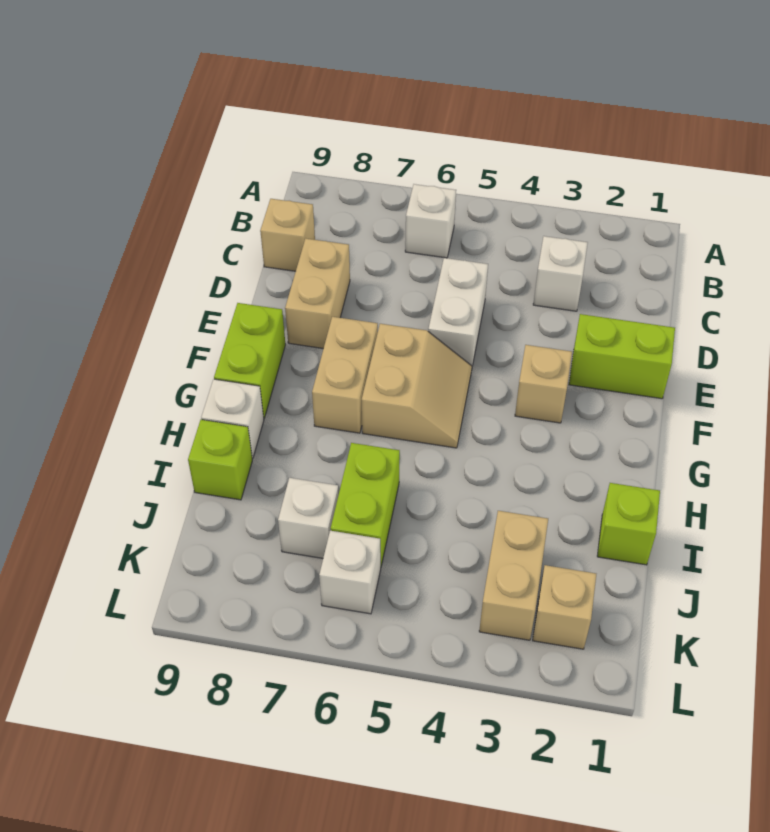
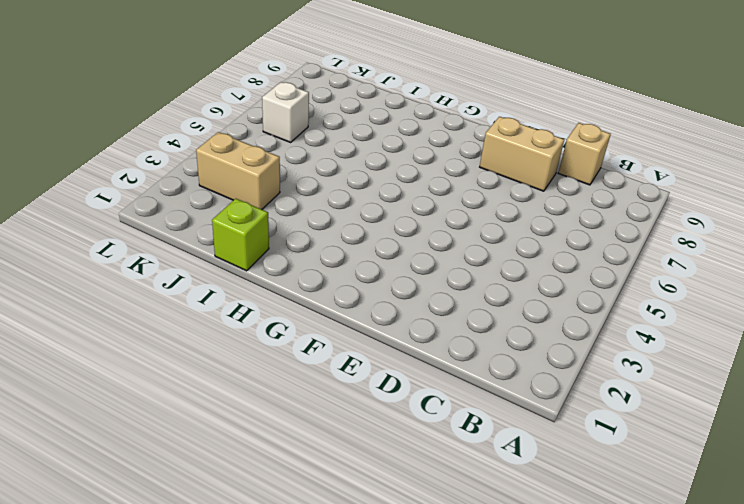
none -> white brick B6 level 1
none -> white brick C3 level 1
none -> white brick D5:E5 level 1

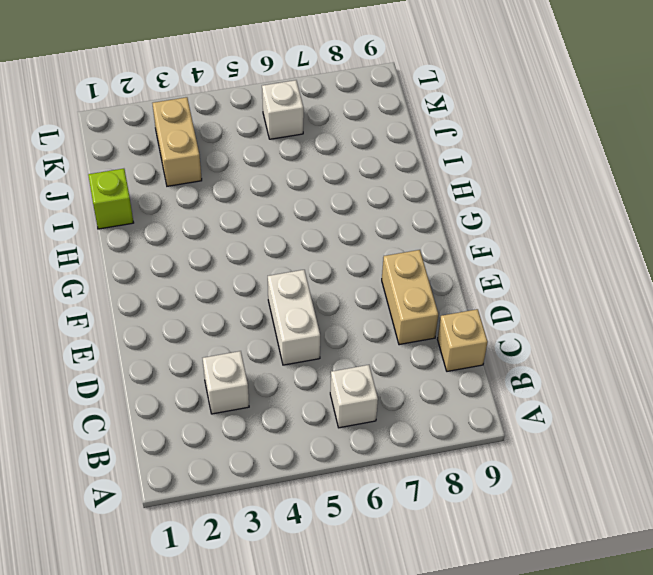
none -> lime brick E1:E2 level 1
none -> tan brick F3 level 1
none -> tan slope F5:G6 level 1 top 6

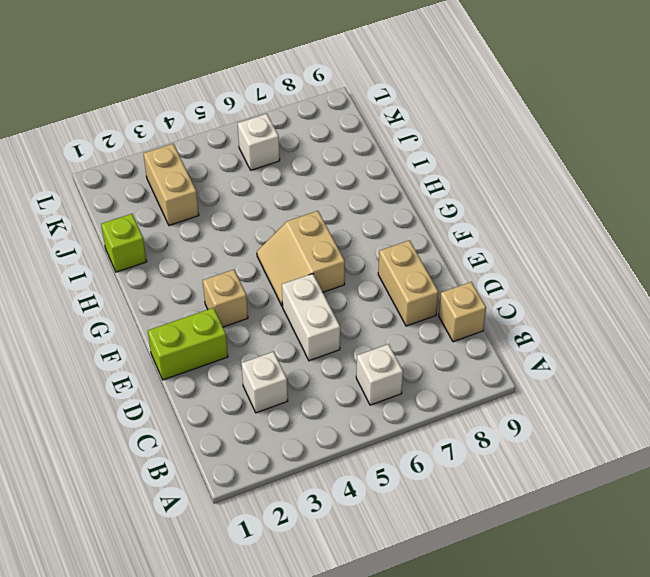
none -> tan brick F7:G7 level 1
none -> lime brick F9:G9 level 1
none -> white brick H9 level 1

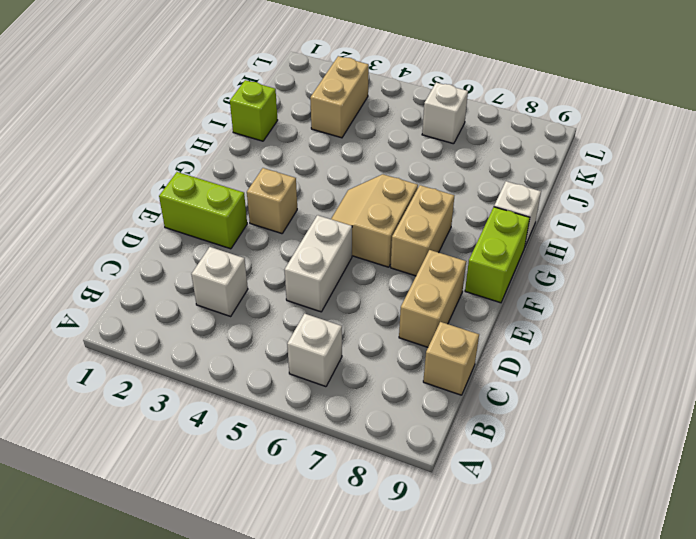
none -> lime brick I6:J6 level 1
none -> lime brick I9 level 1
none -> white brick J7 level 1

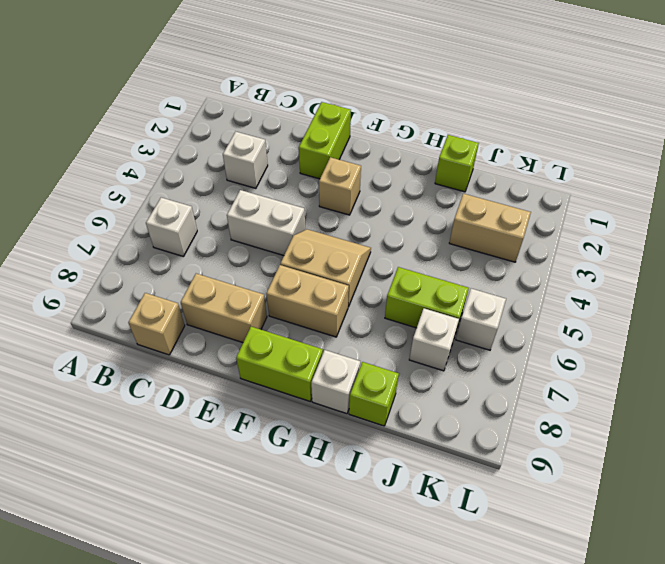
none -> tan brick K2 level 1

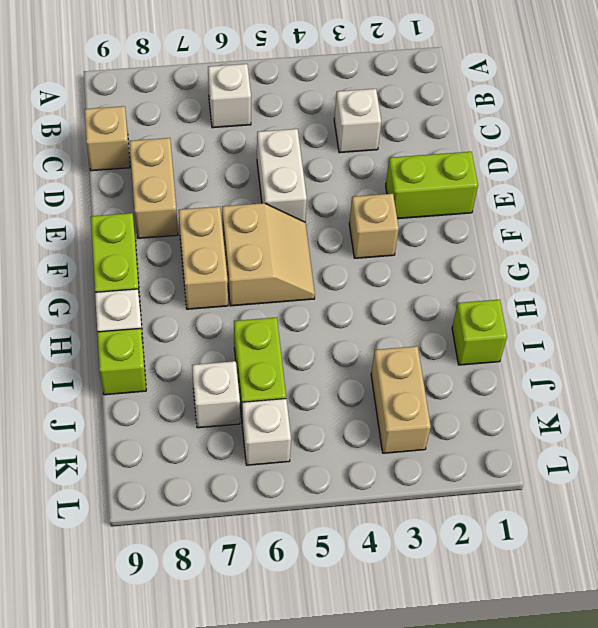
none -> tan brick K2 level 1

